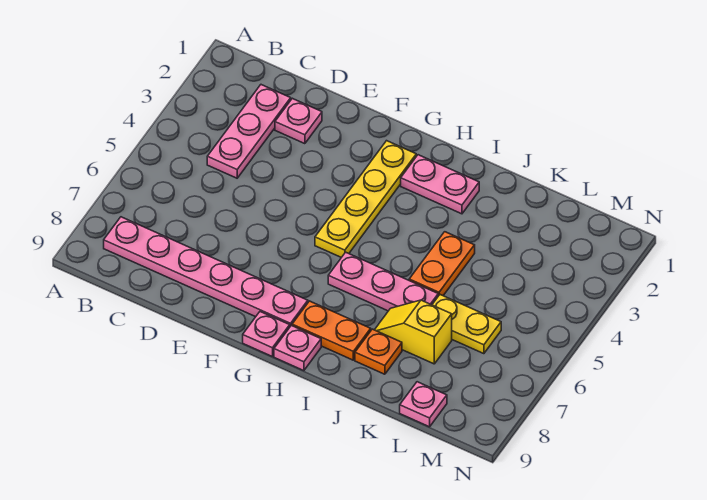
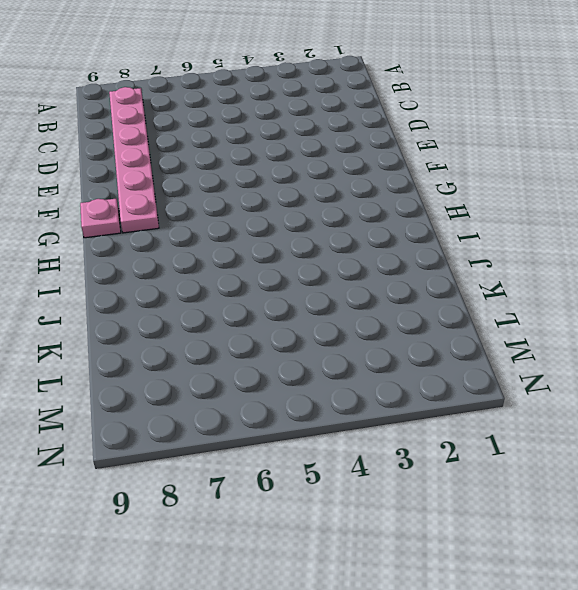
none -> pink plate C2:C4 level 1
none -> pink plate D2 level 1
none -> yellow plate G2:G5 level 1

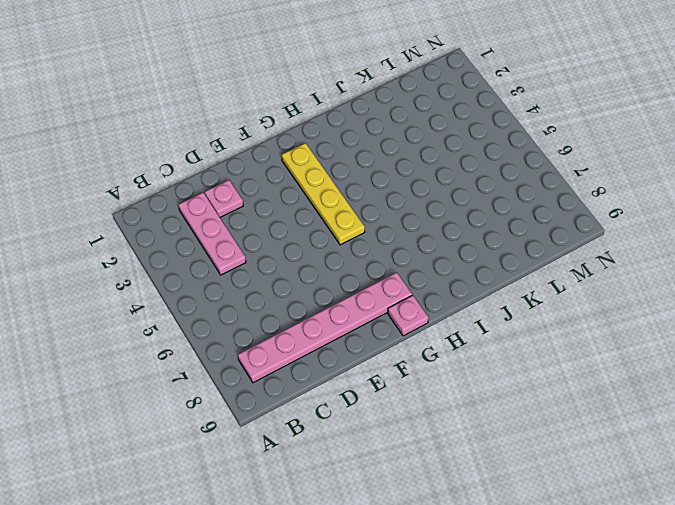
none -> pink plate H2:I2 level 1
none -> pink plate H6:J6 level 1
none -> orange plate H8:I8 level 1

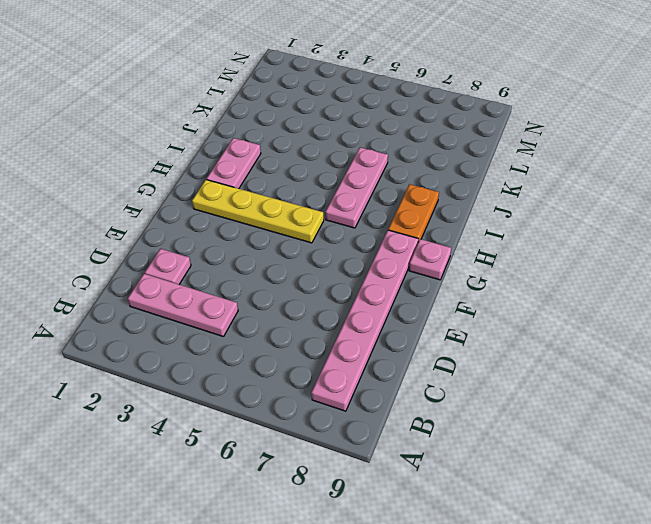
none -> pink plate H9 level 1
none -> orange plate J4:J5 level 1
none -> yellow slope J7:K7 level 1 top K

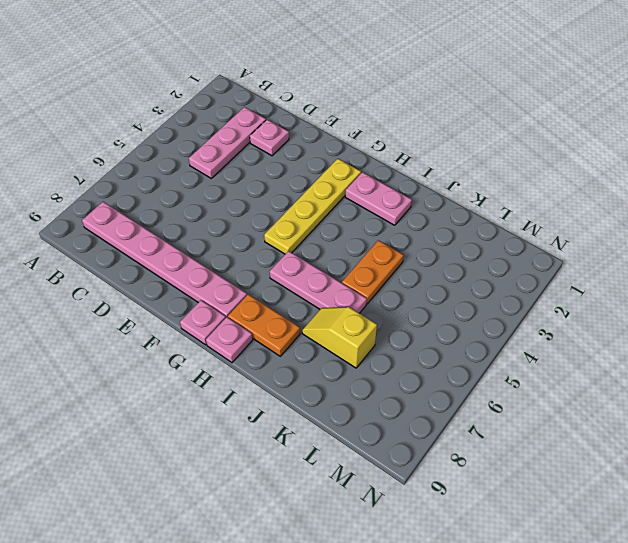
none -> orange plate J8 level 1
none -> yellow plate K6:L6 level 1
none -> pink plate L9 level 1

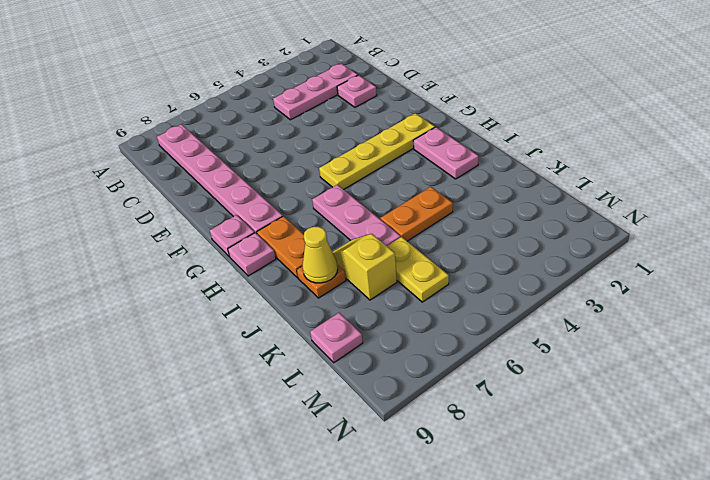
yellow cone J8 level 2 -> none

